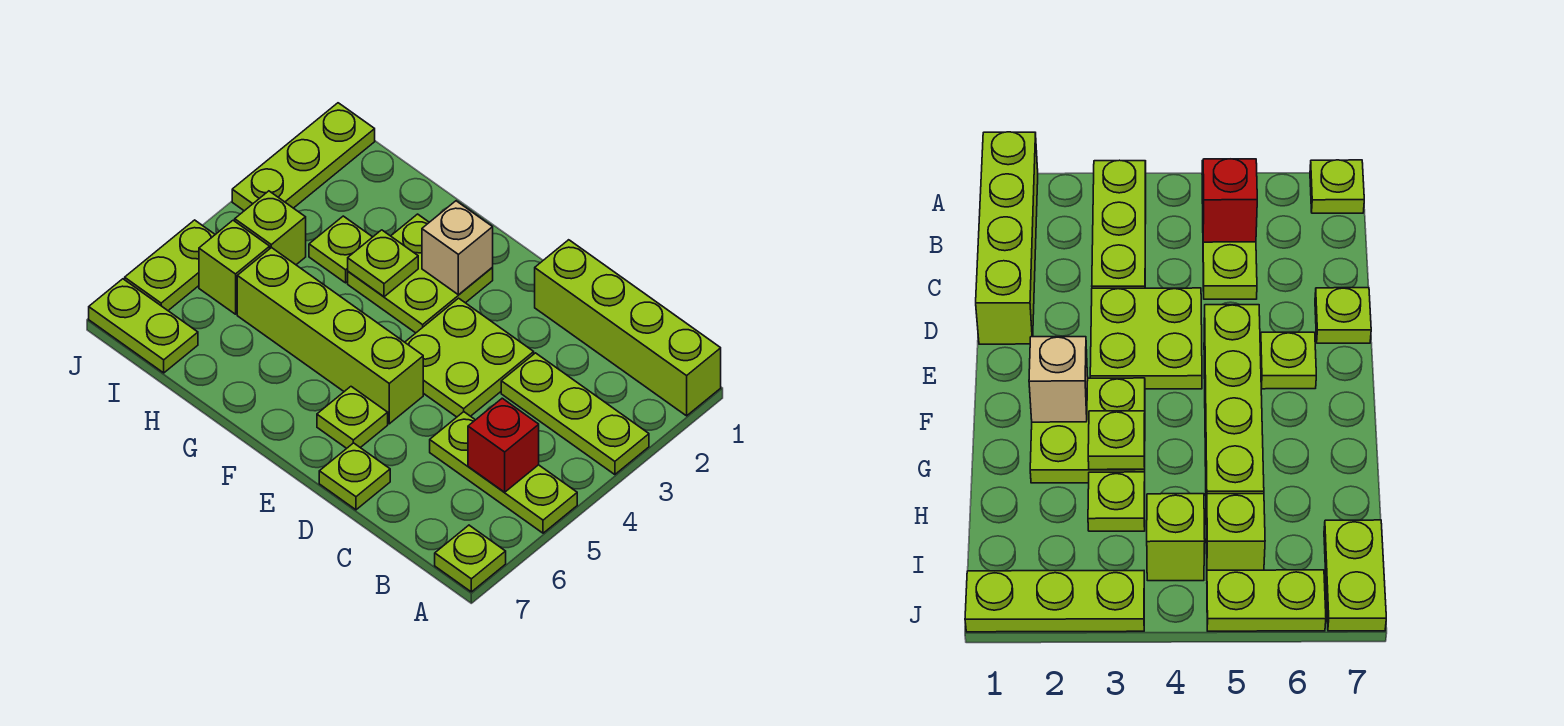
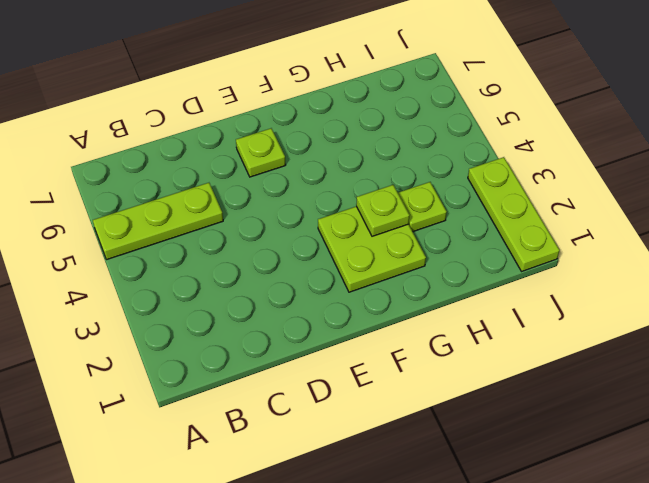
none -> lime brick A1:D1 level 1
none -> lime plate A3:C3 level 1
none -> lime plate A7 level 1

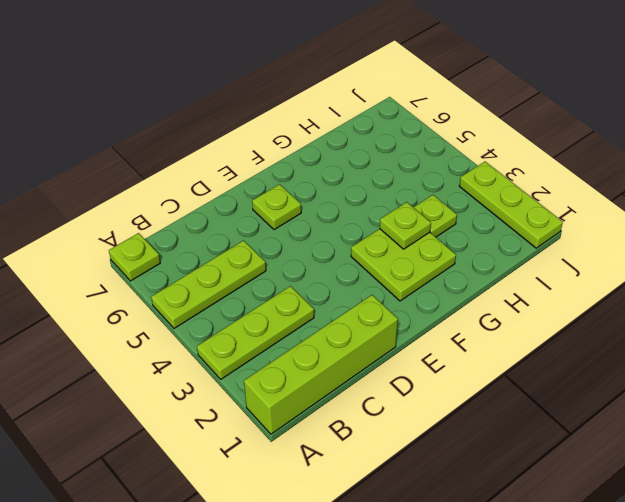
none -> lime plate D3:E4 level 1
none -> lime plate D7 level 1
none -> lime brick E5:H5 level 1

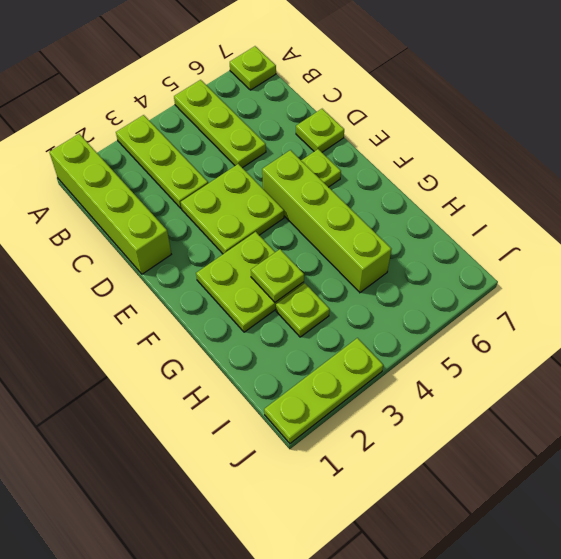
none -> lime brick I4 level 1
none -> lime brick I5 level 1
none -> lime plate I7:J7 level 1

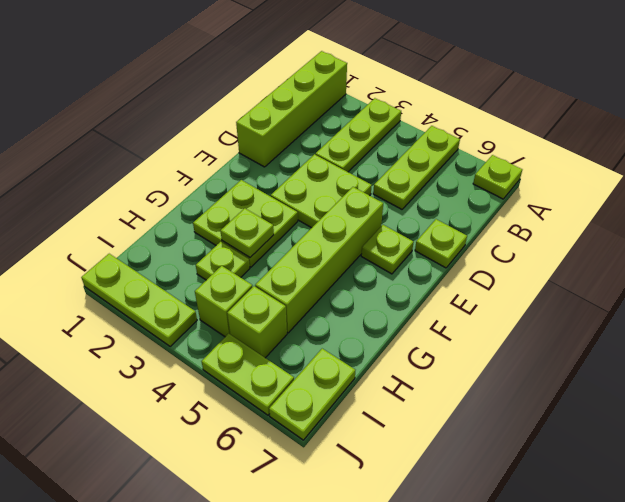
none -> red brick B5 level 2
none -> tan brick F2 level 2

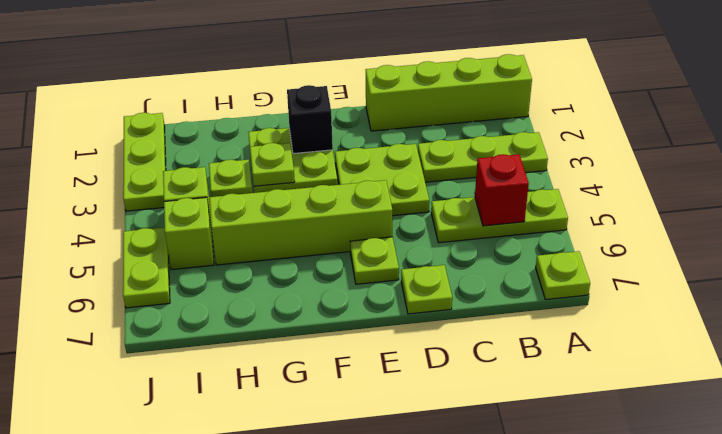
black brick F2 level 2 -> tan brick F2 level 2
none -> lime plate I7:J7 level 1

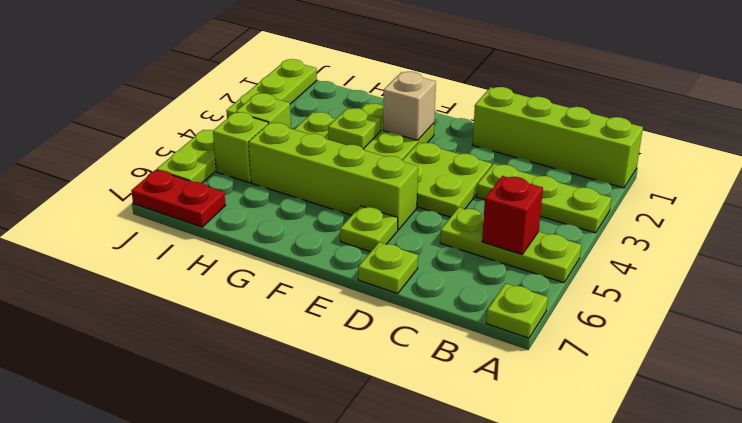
red plate I7:J7 level 1 -> lime plate I7:J7 level 1

